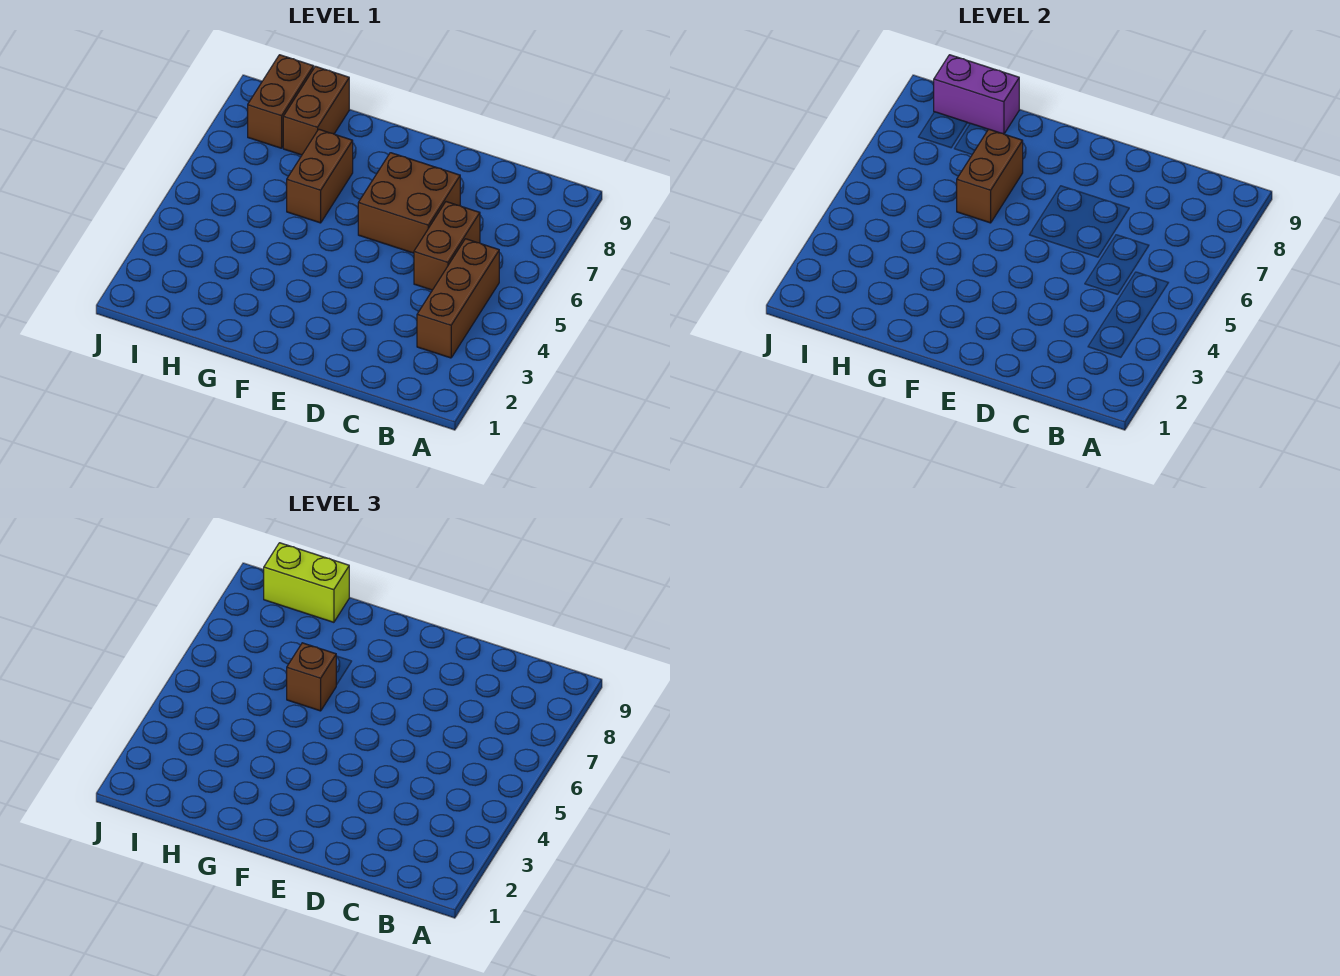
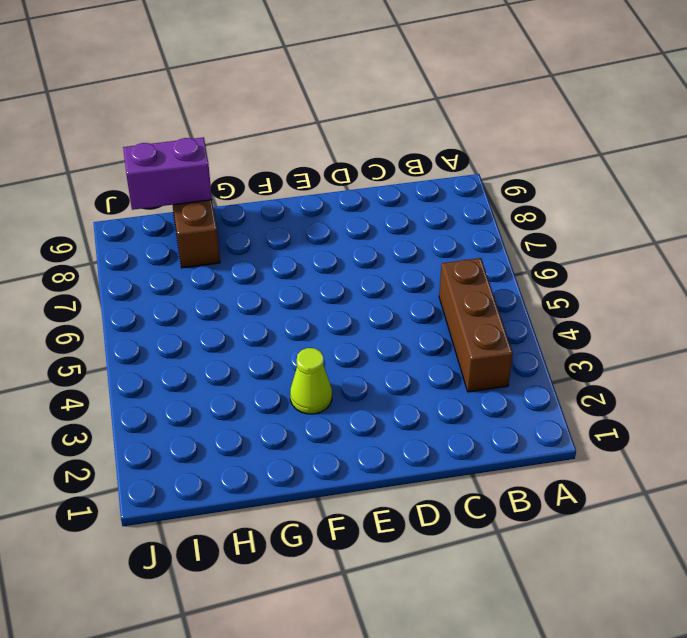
lime cone F3 level 1 -> none
none -> brown brick C5:C6 level 1
none -> brown brick D6:E7 level 1

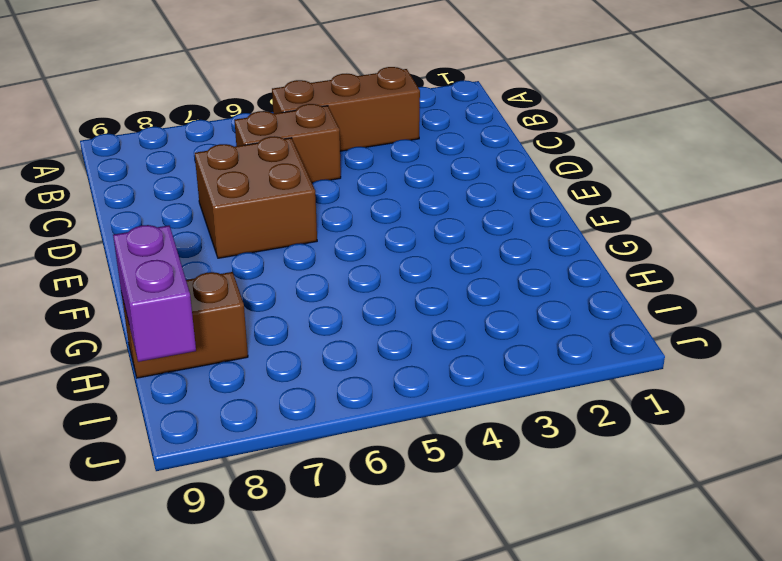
none -> brown brick G6:G7 level 1
none -> brown brick I8:I9 level 1

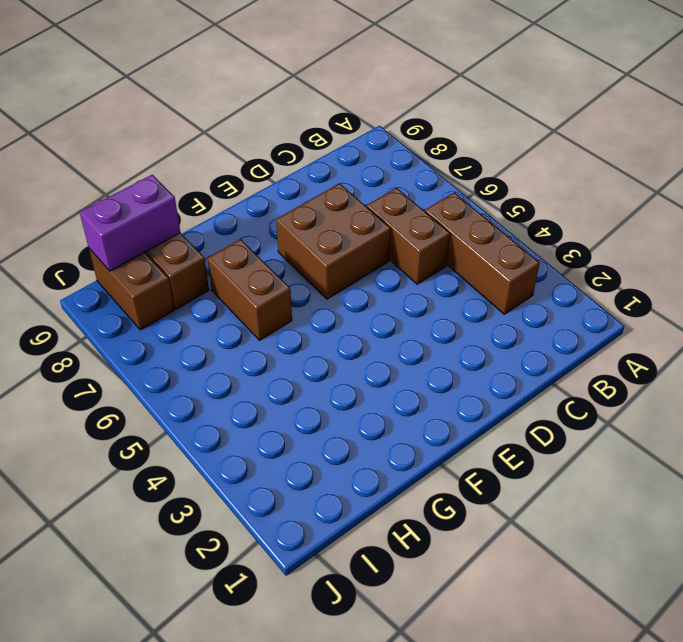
none -> brown brick G6:G7 level 2
none -> brown brick G6 level 3

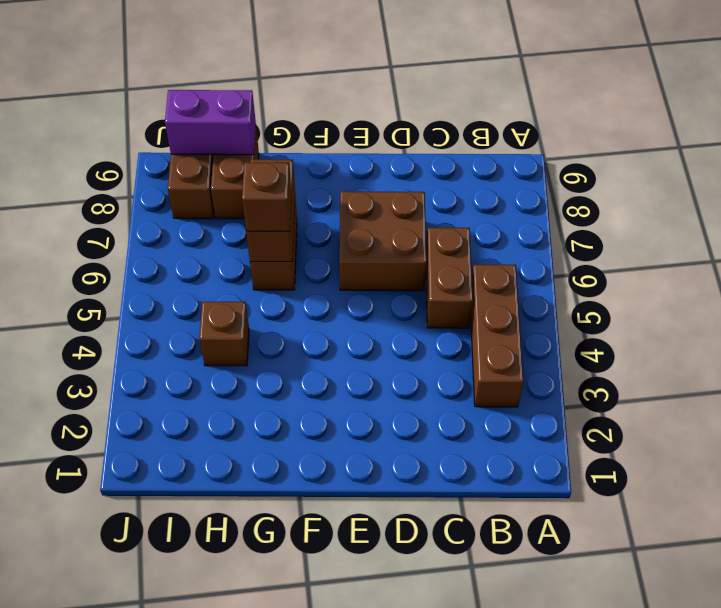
brown brick H4 level 1 -> none
none -> lime brick H9:I9 level 3

